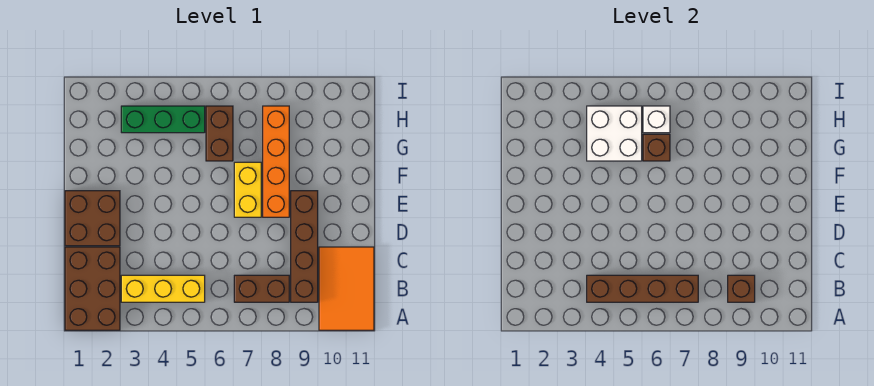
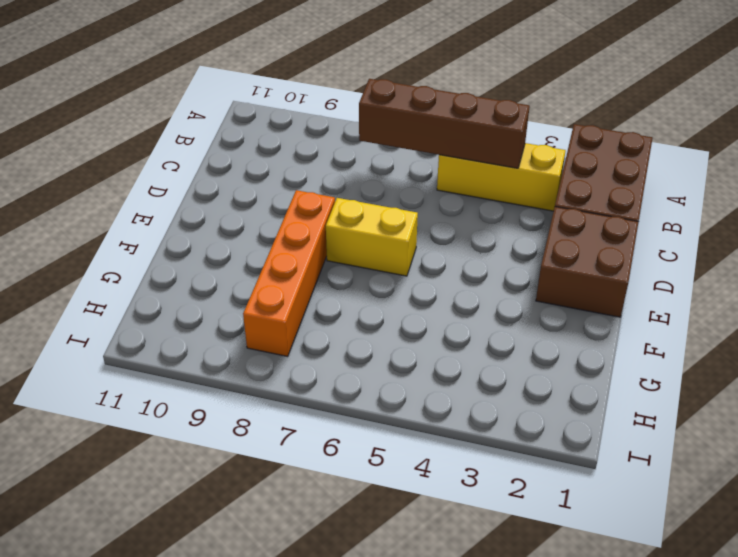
yellow brick E6:E7 level 1 -> yellow brick E7:F7 level 1
none -> orange tile A10:C11 level 1
none -> brown brick B7:B8 level 1
none -> brown brick B9:E9 level 1

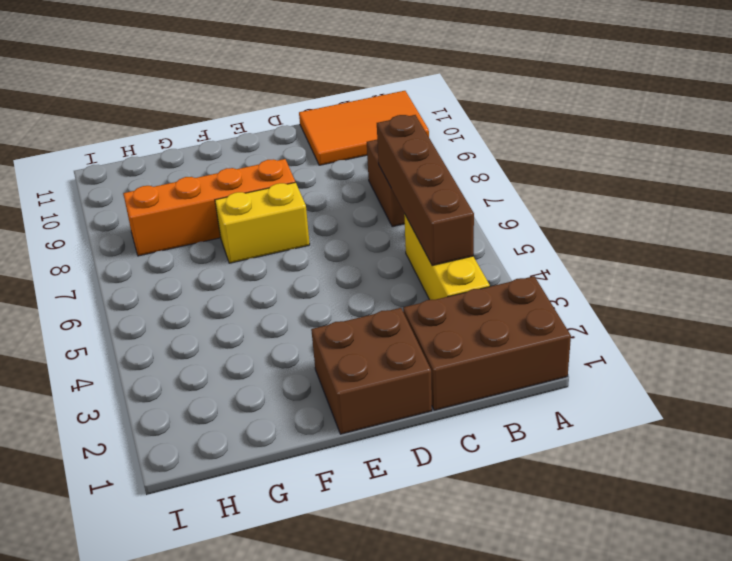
none -> brown brick B9:E9 level 1
none -> brown brick G6:H6 level 1
none -> green brick H3:H5 level 1

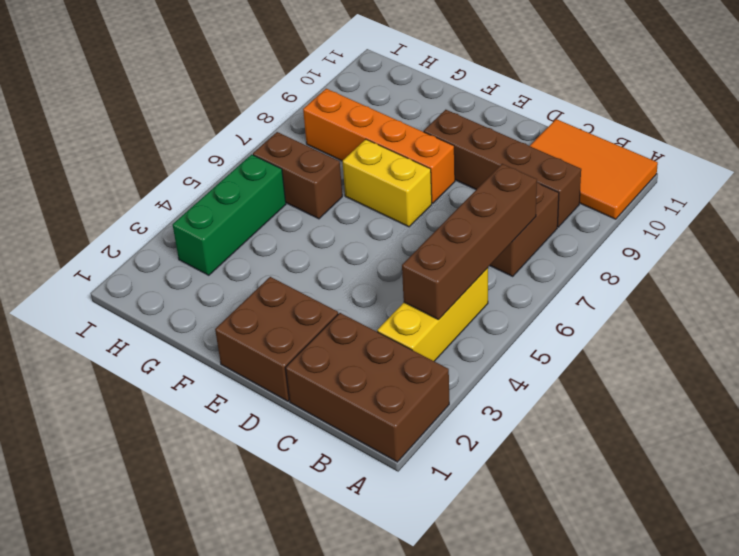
none -> brown brick B9 level 2
none -> white brick G4:H5 level 2
none -> brown brick G6 level 2

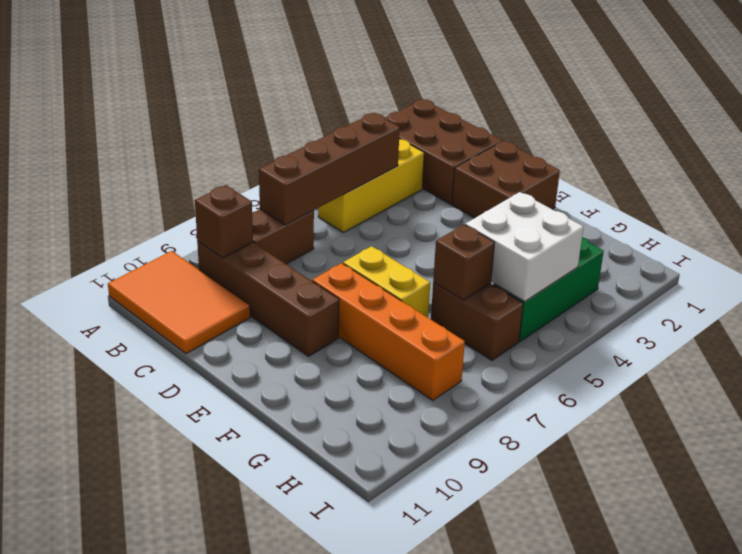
none -> white brick H6 level 2

